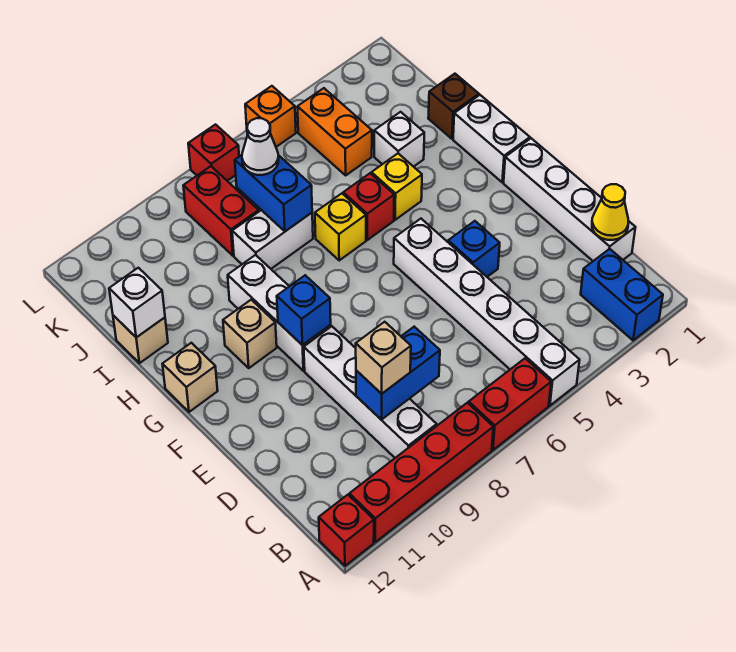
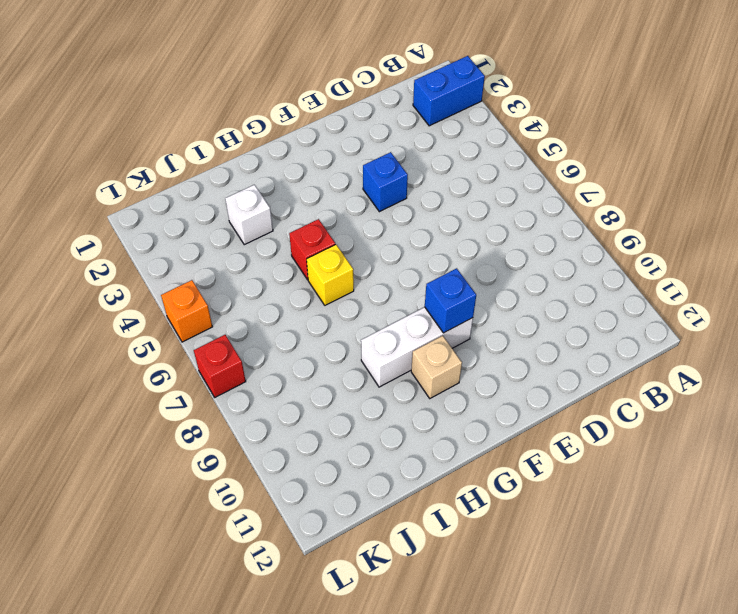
none -> white brick A5:F5 level 1
none -> red brick A6:A7 level 1
none -> red brick A8:A11 level 1
none -> red brick A12 level 1

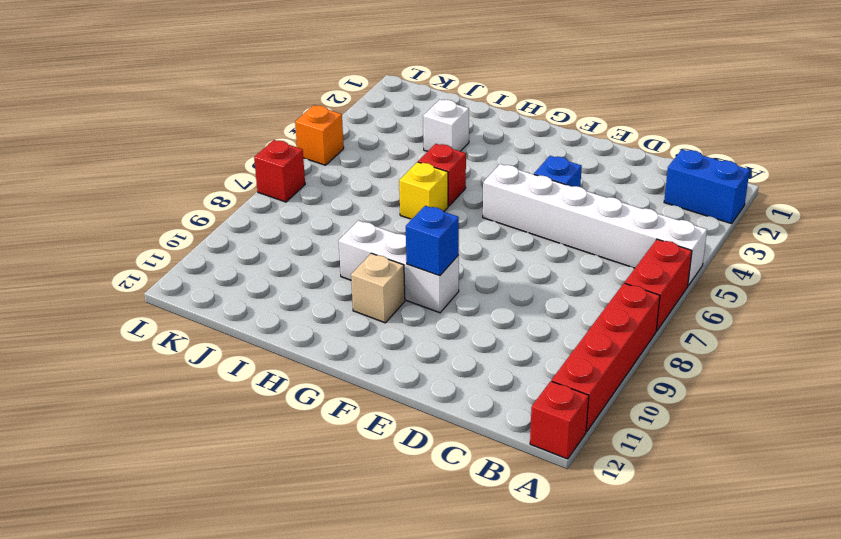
none -> white brick B9:E9 level 1
none -> white brick C1:F1 level 1
none -> white brick G1:H1 level 1
none -> tan brick G12 level 1

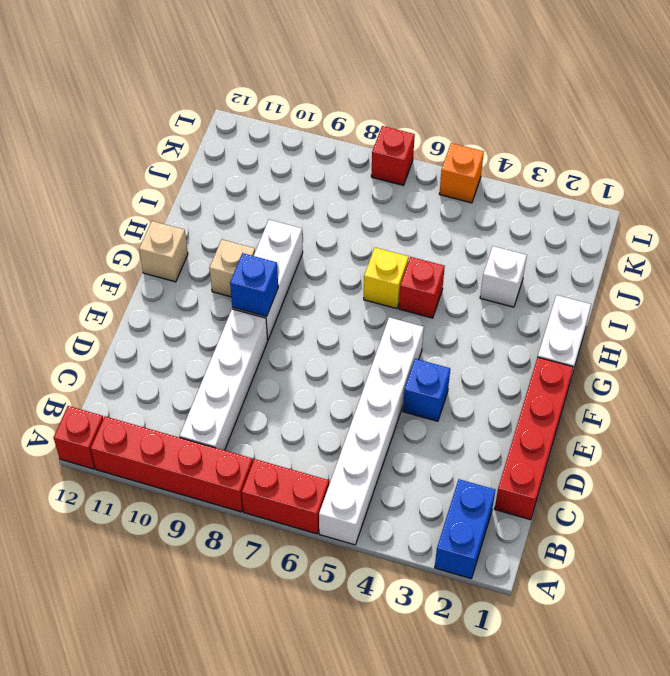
red brick C1:F1 level 1 -> white brick C1:F1 level 1
none -> yellow brick H4 level 1
none -> brown brick I1 level 1
none -> white brick I7:I8 level 1
none -> tan brick I12 level 1

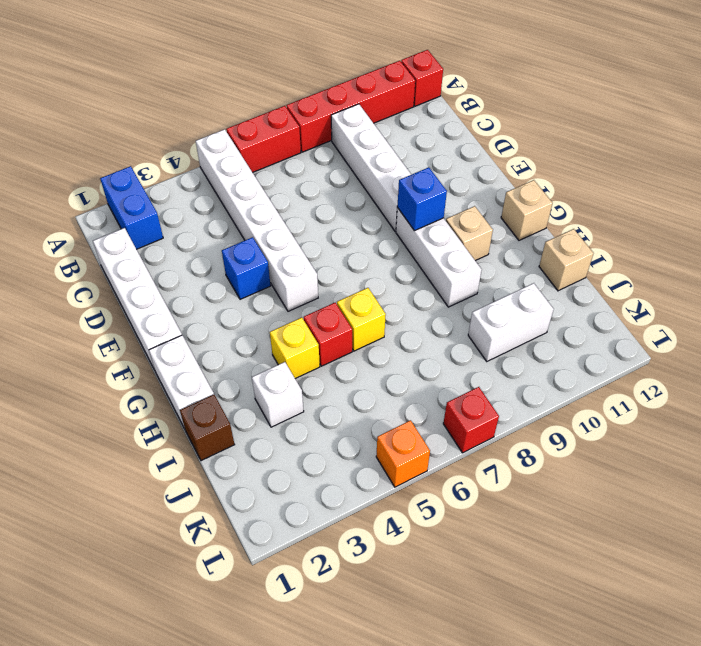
white brick J9:J10 level 1 -> white brick I7:I8 level 1
none -> orange brick J4:K4 level 1
none -> red brick J8:K8 level 1
none -> yellow cone C1 level 2
none -> blue brick C8:C9 level 2

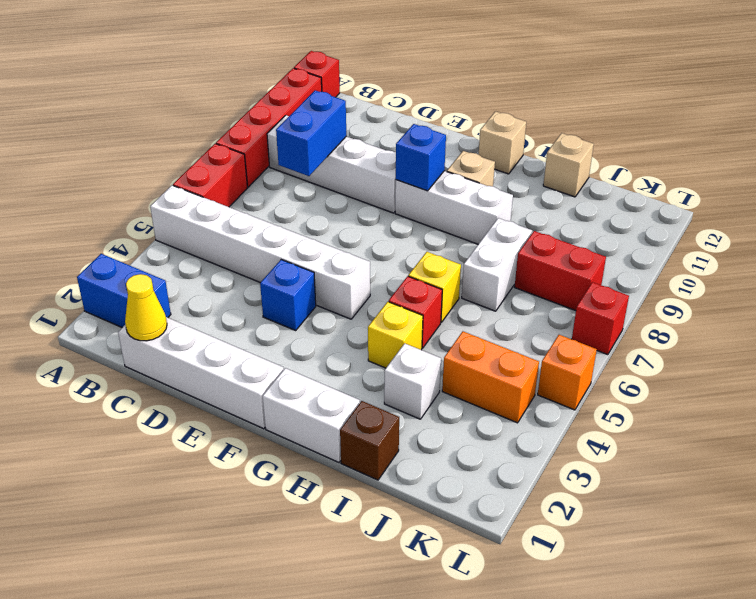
none -> blue brick I7:J7 level 2
none -> white brick I12 level 2
none -> tan brick C9 level 3
none -> white cone J7 level 3

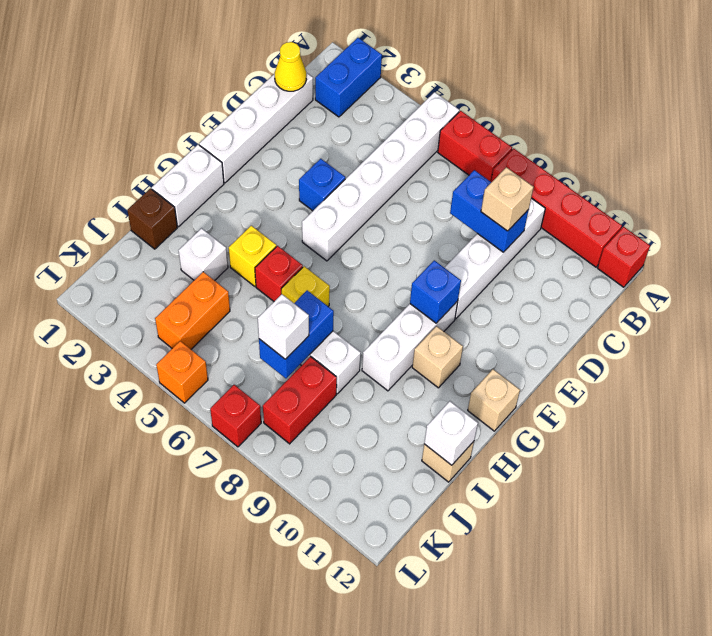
white brick J7 level 3 -> white cone J7 level 3

